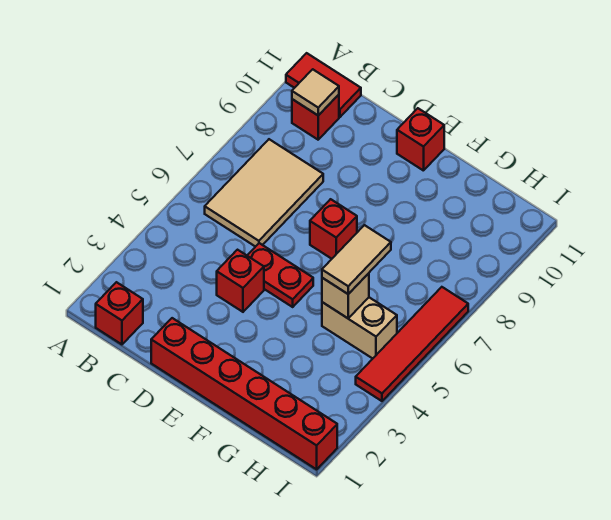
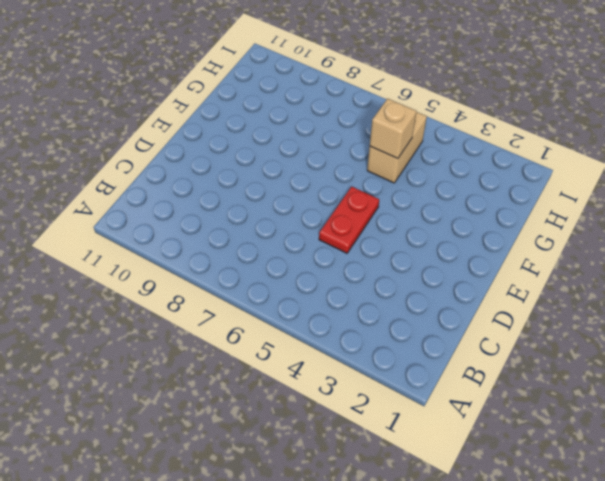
none -> red tile A11:B11 level 1
none -> red brick B1 level 1
none -> tan tile B6:C8 level 1

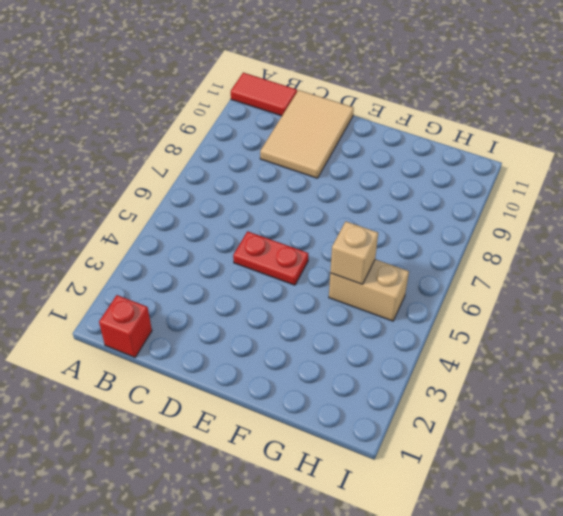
tan tile C9:D11 level 1 -> tan tile B6:C8 level 1
none -> red brick B10 level 1
none -> red brick D1:I1 level 1
none -> red brick D4 level 1

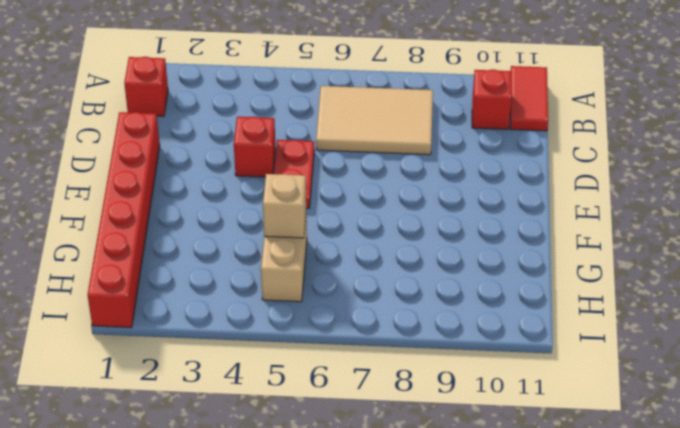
none -> red brick E7 level 1
none -> red brick E11 level 1
none -> red tile I4:I7 level 1

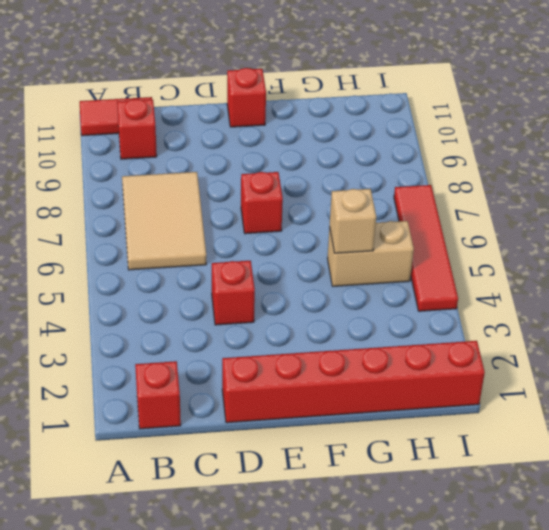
none -> red plate D5:E5 level 1
none -> tan tile B10 level 2
none -> tan tile G5:G6 level 3

